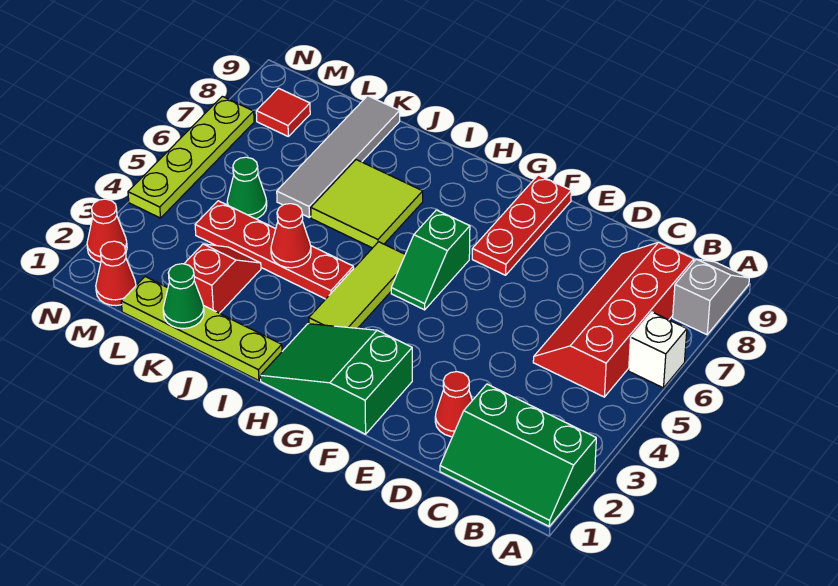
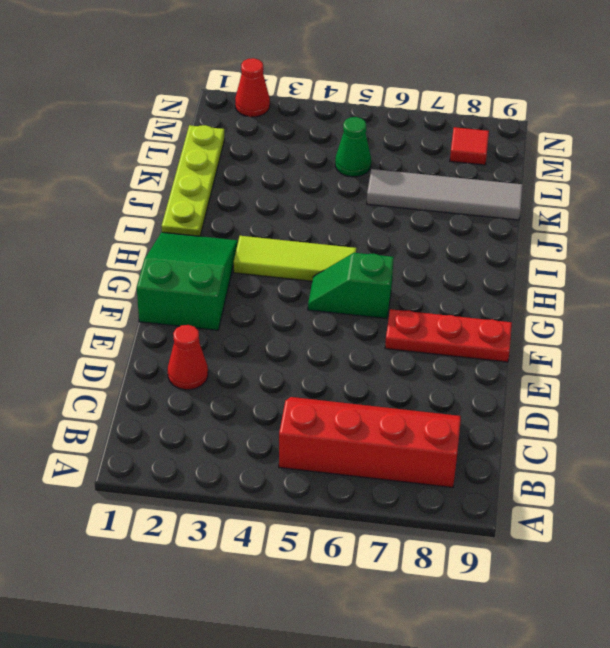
none -> green slope A1:C2 level 1 top 2
none -> white brick A6 level 1
none -> grey slope A8:A9 level 1 top 8

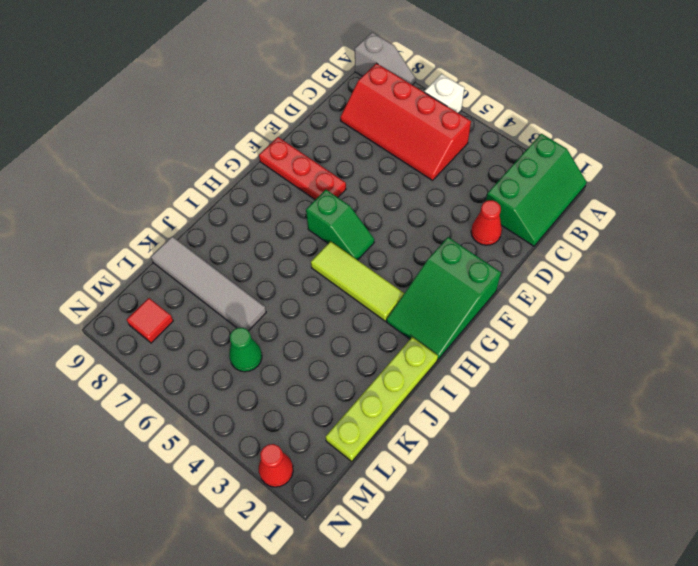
grey slope A8:A9 level 1 top 9 -> grey slope A8:A9 level 1 top 8
none -> red plate I4:L4 level 1
none -> lime tile I6:J7 level 1
none -> red slope K2:K3 level 1 top 2

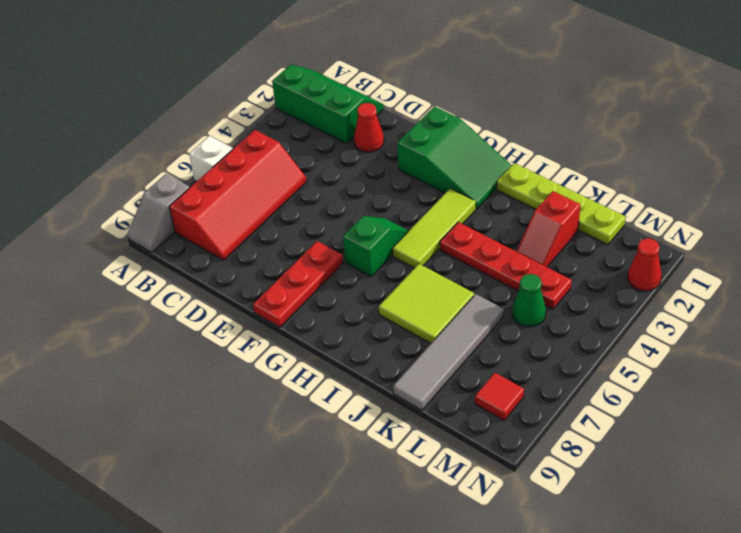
none -> red cone M1 level 1
none -> lime plate N4:N7 level 1
none -> red cone J4 level 2

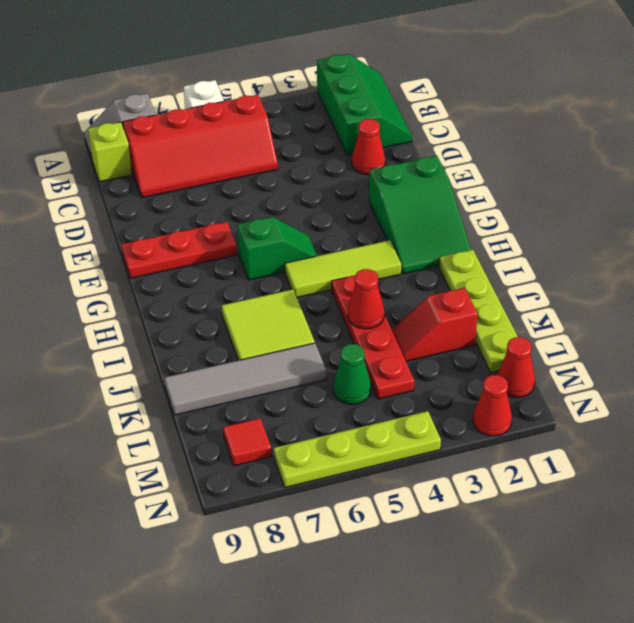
lime brick B9 level 1 -> none
none -> green cone K1 level 2

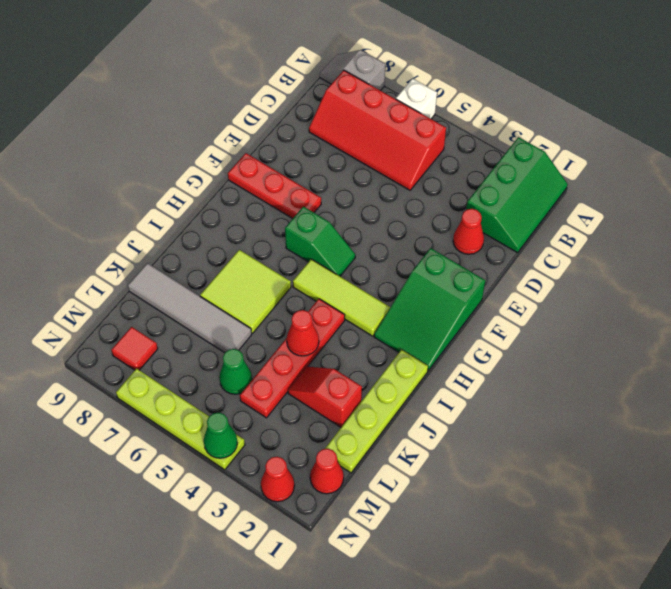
green cone N4 level 2 -> green cone K1 level 2

